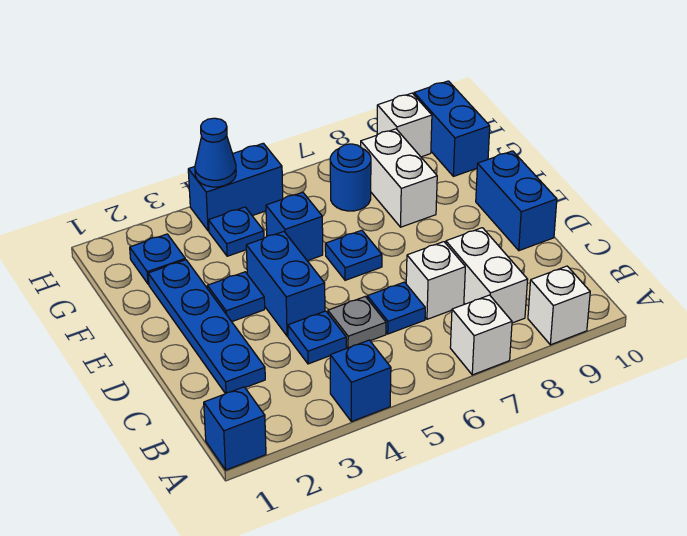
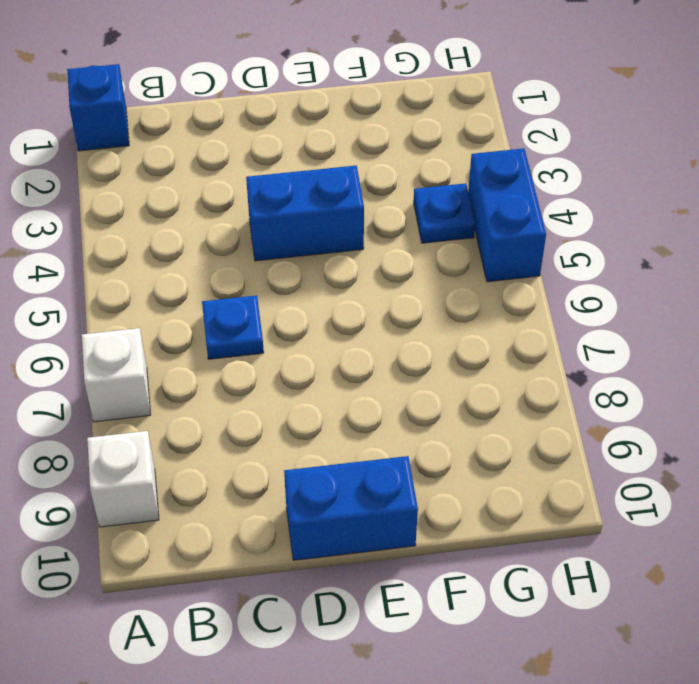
none -> blue brick A4 level 1
none -> white brick B8:C8 level 1
none -> blue plate C2:F2 level 1

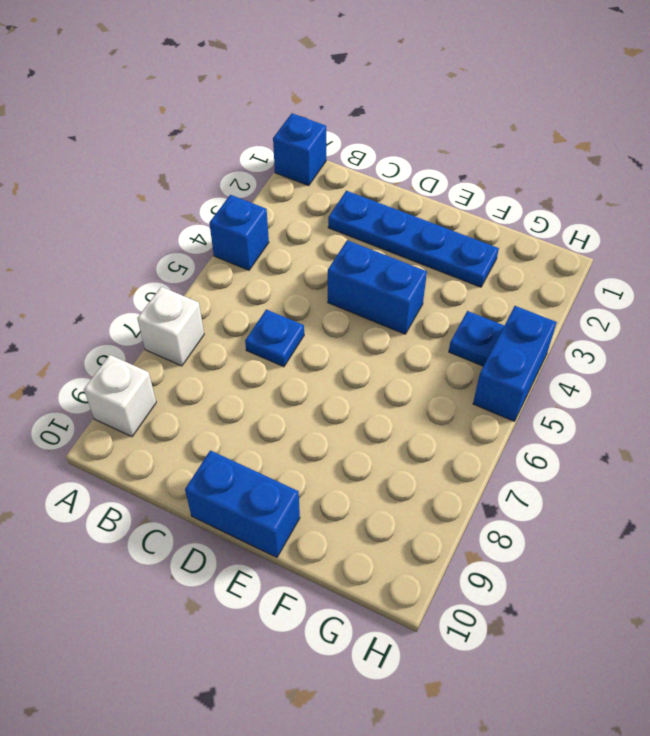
none -> white brick B8:C8 level 1
none -> blue plate C4 level 1
none -> grey plate C5 level 1

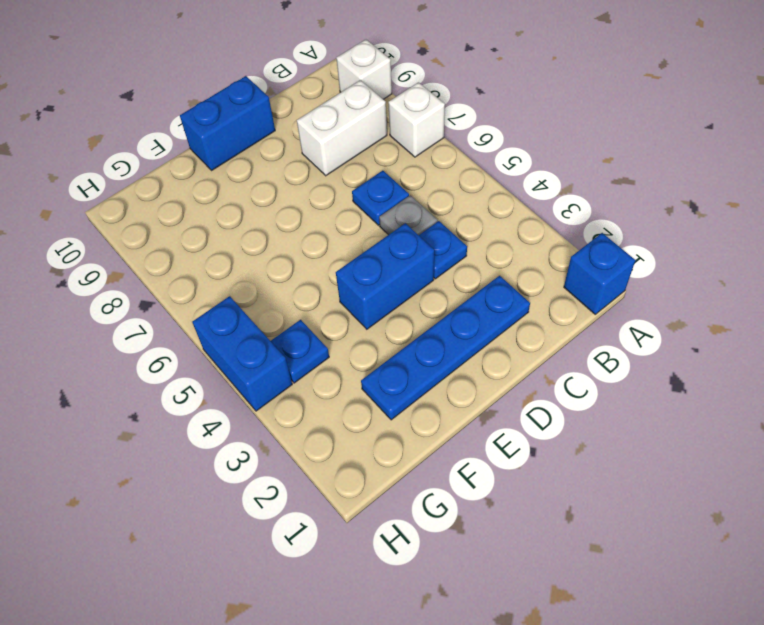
none -> blue brick A4 level 1
none -> white brick C7 level 1
none -> blue plate E3 level 1

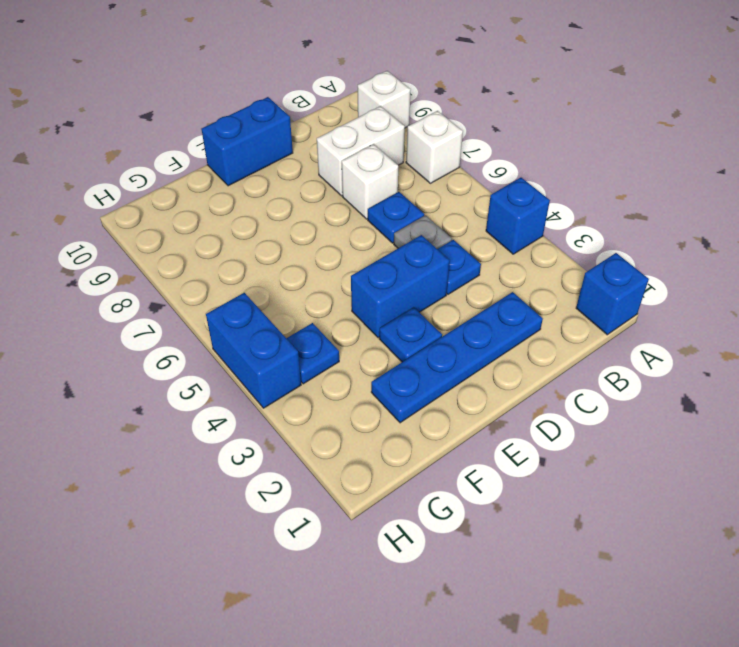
none -> blue plate E6 level 1
none -> blue brick F5 level 1
none -> white brick F8:G8 level 1

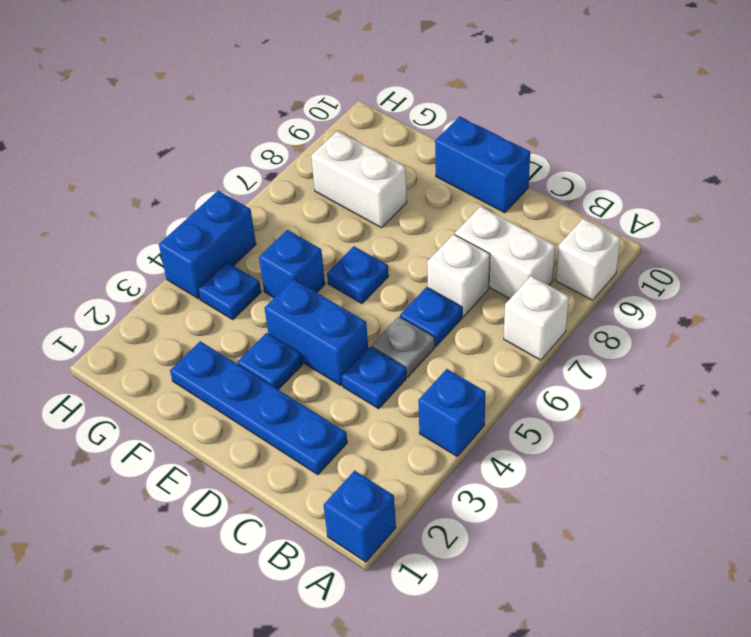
none -> blue plate G2 level 1
none -> blue round brick G7 level 1
none -> blue brick G10:H10 level 1

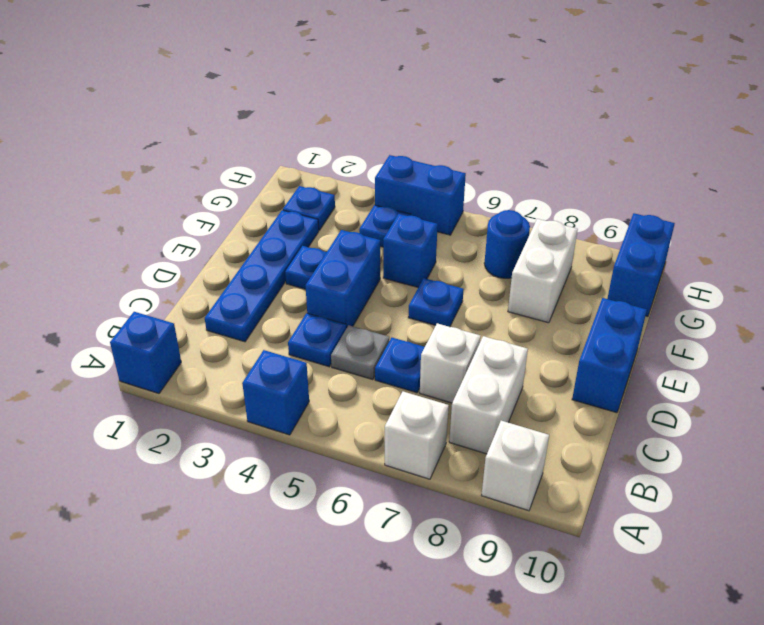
none -> white brick H9 level 1
none -> blue cone H4 level 2

